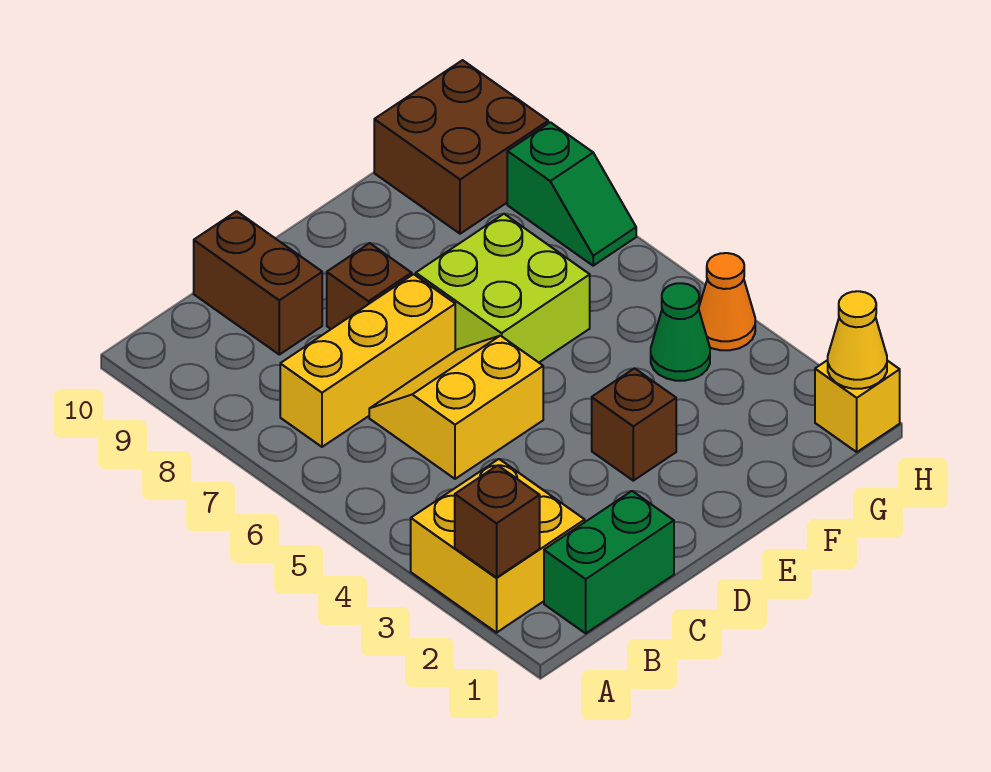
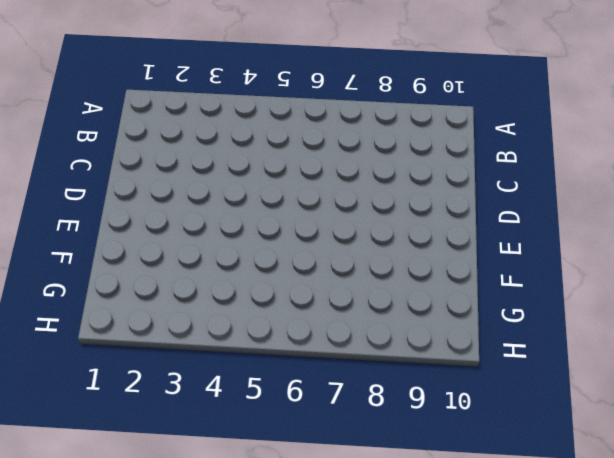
none -> yellow brick A2:B3 level 1
none -> green brick B1:C1 level 1
none -> yellow brick B7:D7 level 1

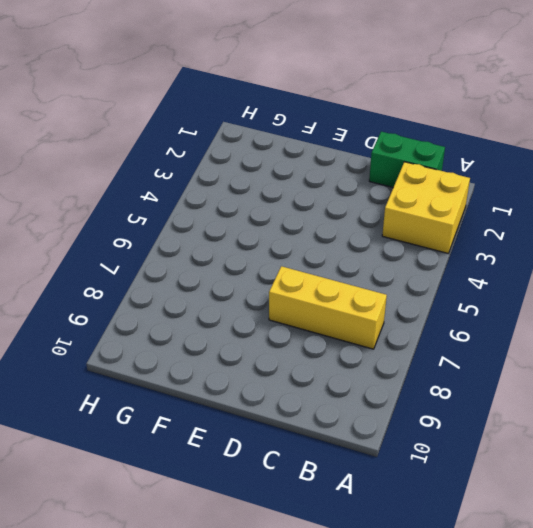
none -> yellow slope C5:D6 level 1 top 5
none -> brown brick C9:C10 level 1
none -> brown brick D8 level 1

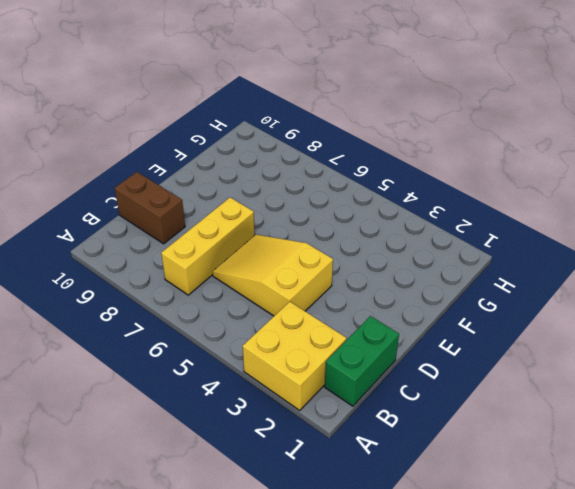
yellow slope C4:D6 level 1 top 4 -> yellow slope C5:D6 level 1 top 5
none -> brown brick D8 level 1
none -> brown brick E3 level 1
none -> lime brick E6:F7 level 1

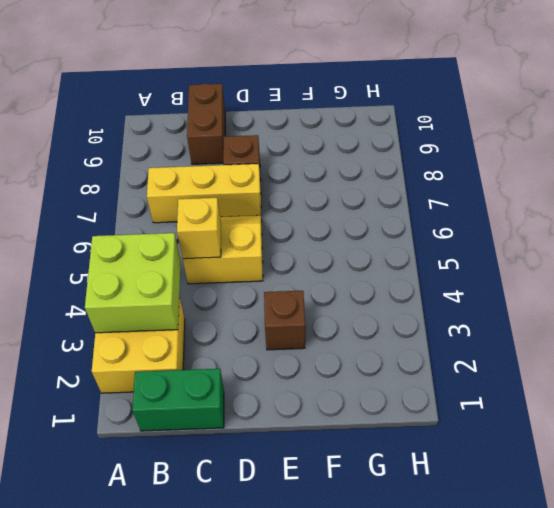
lime brick A3:B4 level 2 -> lime brick E6:F7 level 1
yellow brick C5 level 2 -> yellow brick H1 level 1
none -> green cone G4 level 1
none -> brown brick G9:H10 level 1
none -> orange cone H4 level 1

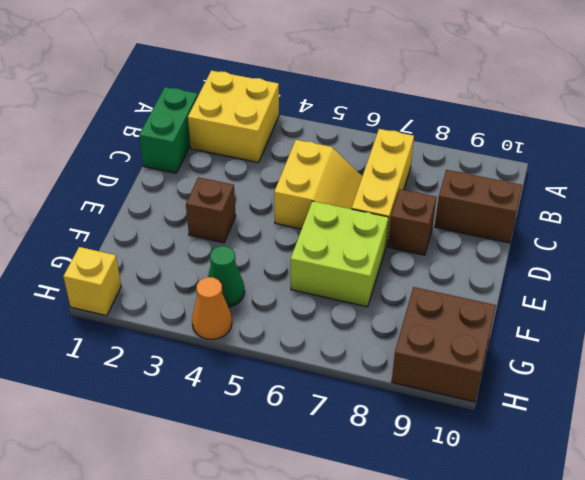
none -> green slope H7:H8 level 1 top 8
none -> brown brick A2 level 2
none -> yellow cone H1 level 2

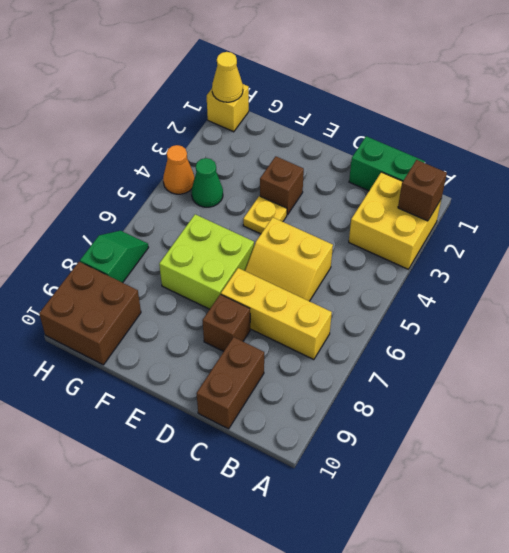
yellow plate E4 level 1 -> none

